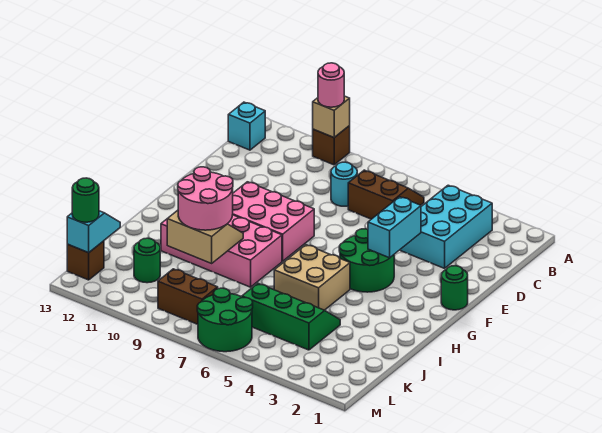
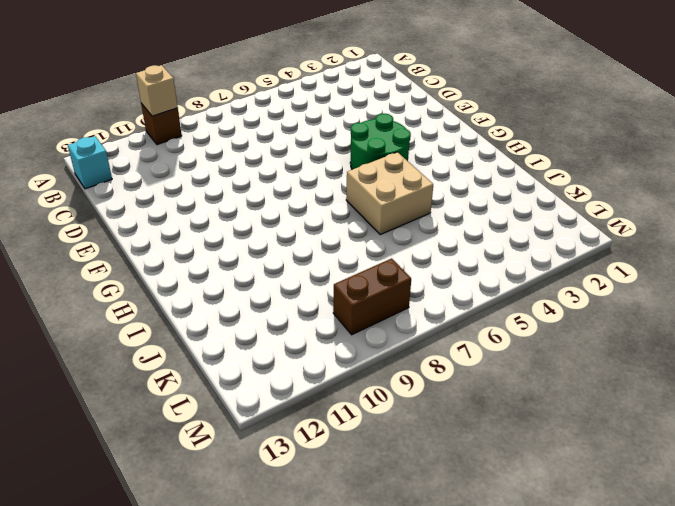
none -> cyan brick B3:D4 level 1
none -> brown slope B6:C7 level 1 top C
none -> cyan round brick C8 level 1

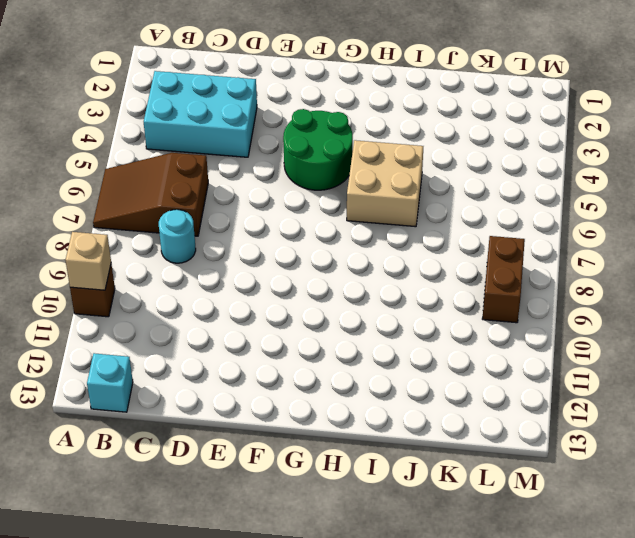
brown slope A6:C7 level 1 top C -> brown slope B6:C7 level 1 top C
none -> green round brick F1 level 1
none -> pink brick F8:G10 level 1
none -> pink brick H8:I11 level 1

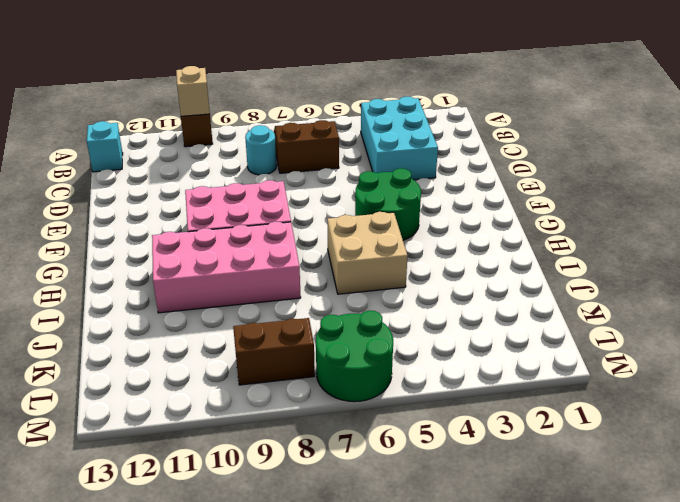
none -> green round brick F1 level 1
none -> green slope J4:K6 level 1 top K
none -> green round brick K11 level 1

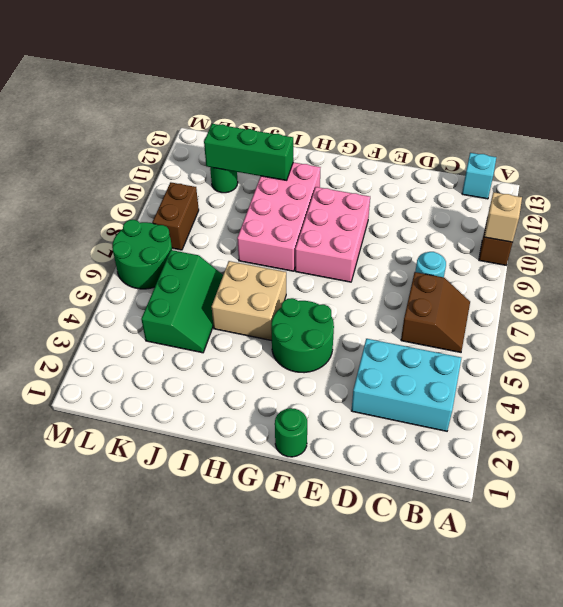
green brick I11:K11 level 2 -> none
none -> brown brick L13 level 1
none -> cyan brick E4:F4 level 2
none -> tan slope I9:J10 level 2 top J

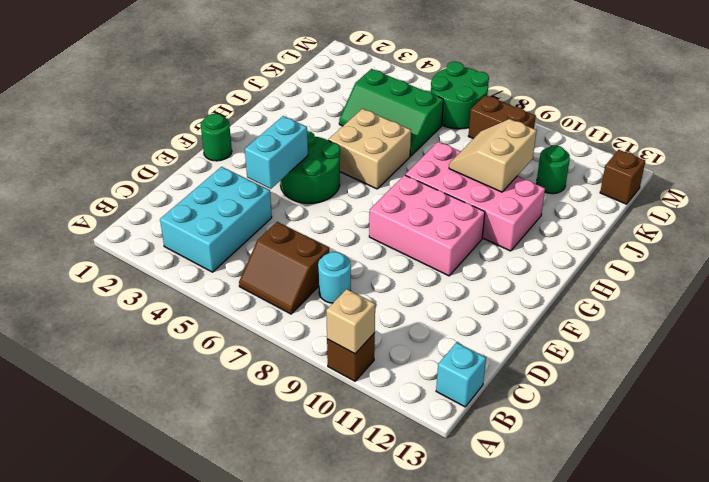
tan slope I9:J10 level 2 top 10 -> tan slope I9:J10 level 2 top J
none -> cyan slope K13:L13 level 2 top L
none -> pink round brick A10 level 3
none -> pink round brick I9:J10 level 3

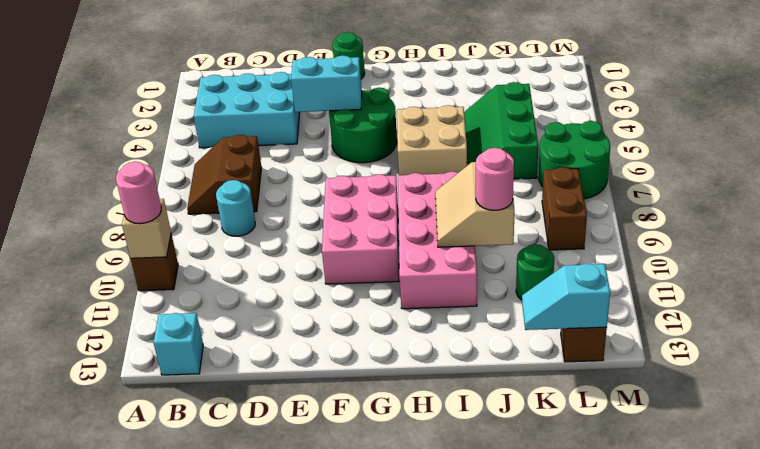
pink round brick J10 level 3 -> pink round brick I9:J10 level 3
none -> green round brick L13 level 3

